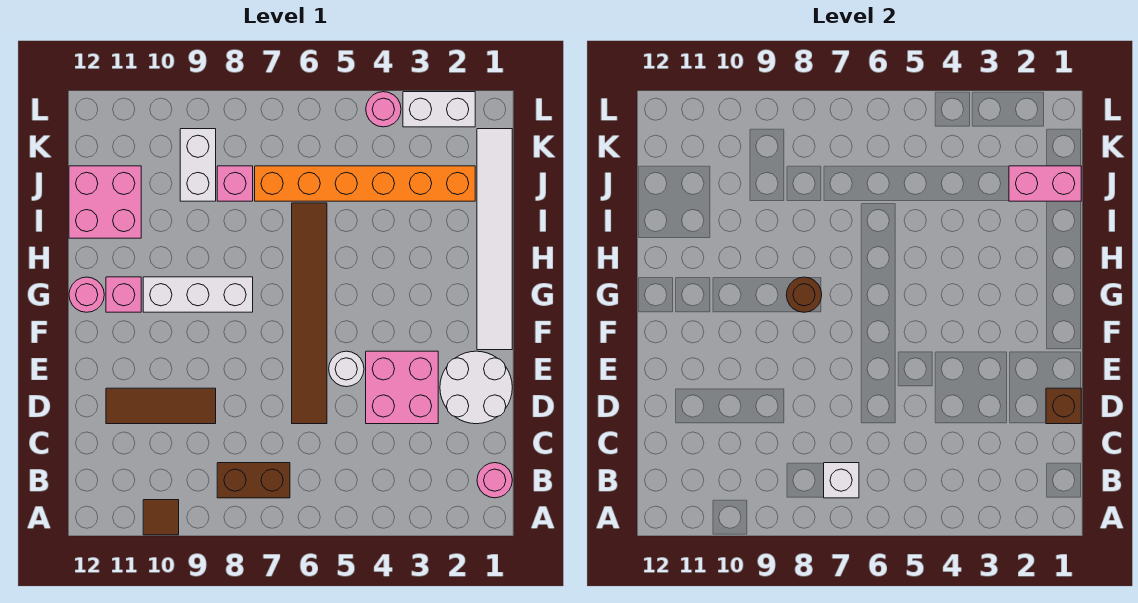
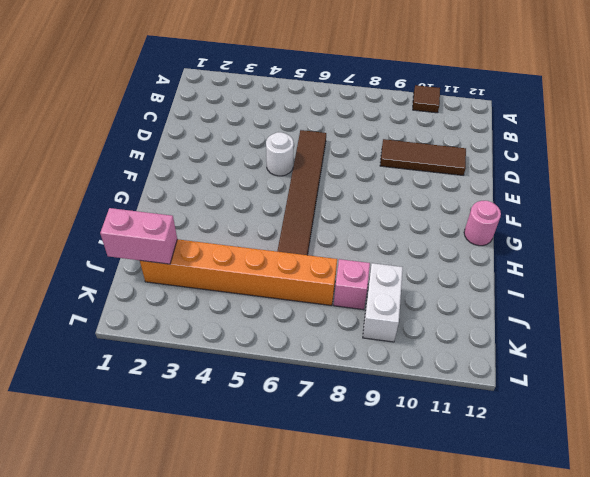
none -> pink round brick B1 level 1
none -> brown brick B7:B8 level 1
none -> white round brick D1:E2 level 1

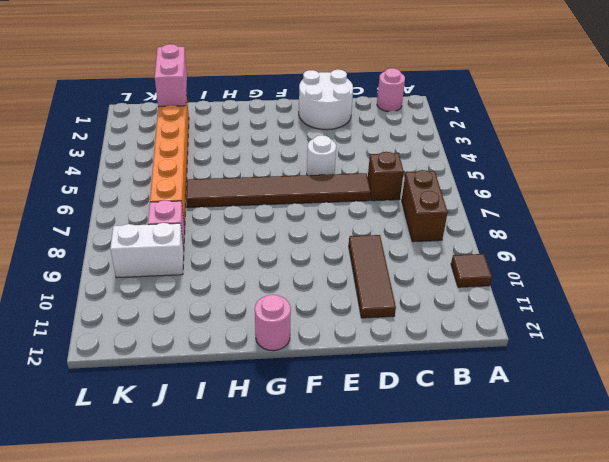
brown brick C6 level 1 -> brown brick D1 level 2
none -> pink brick D3:E4 level 1
none -> white tile F1:K1 level 1
none -> white brick G8:G10 level 1

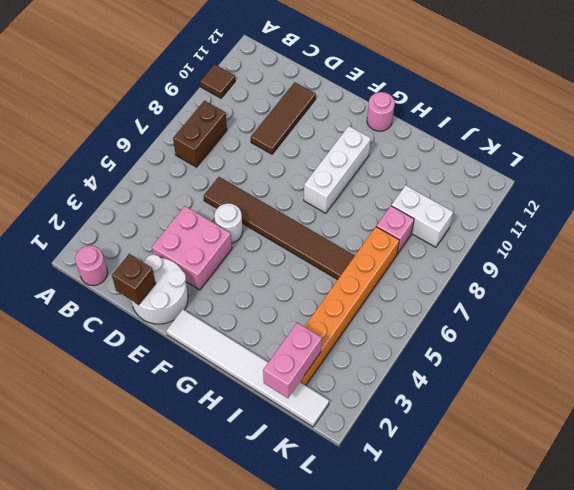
none -> pink brick G11 level 1
none -> pink brick I11:J12 level 1
none -> white brick L2:L3 level 1

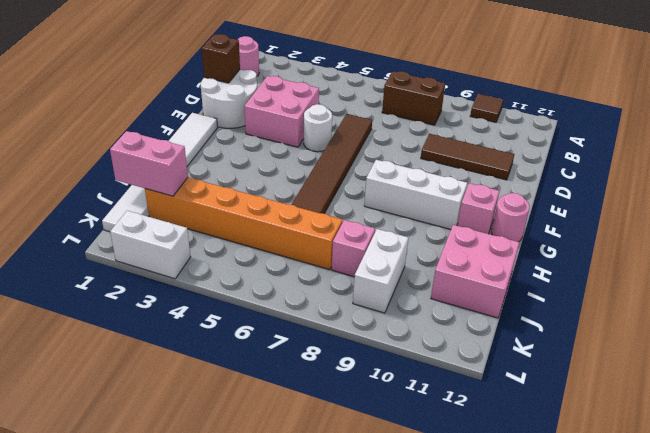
none -> pink round brick L4 level 1
none -> white brick B7 level 2
none -> brown round brick G8 level 2

